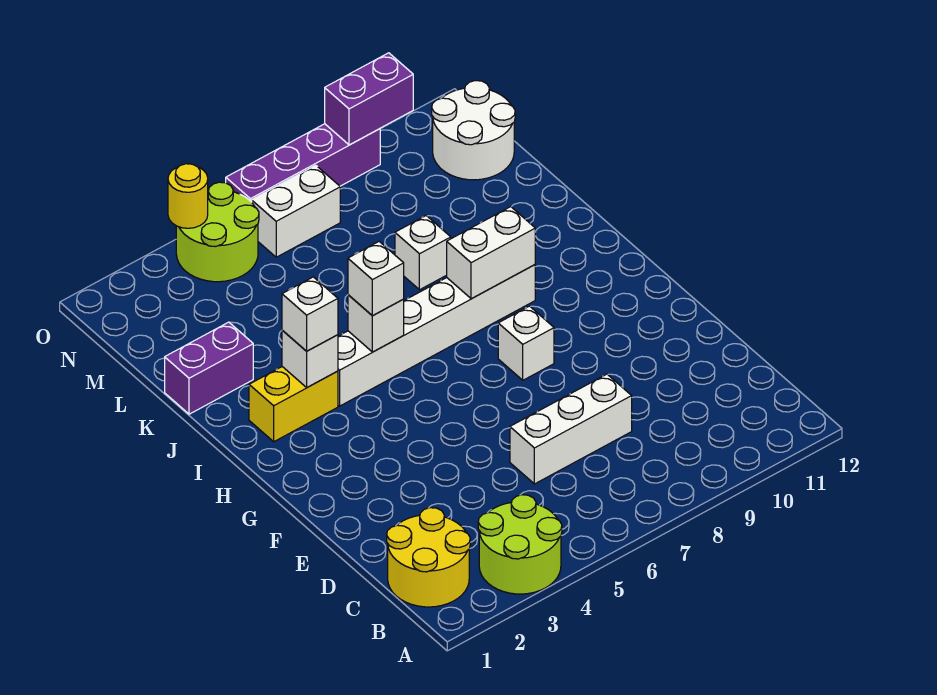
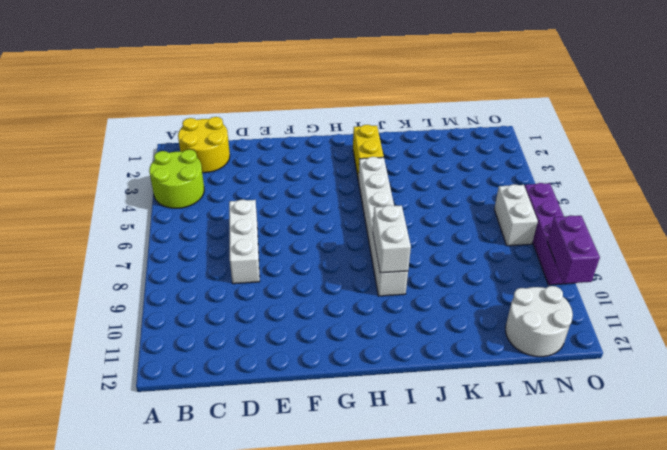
none -> white brick G8 level 1
none -> purple brick K1:K2 level 1
none -> white brick K8 level 1

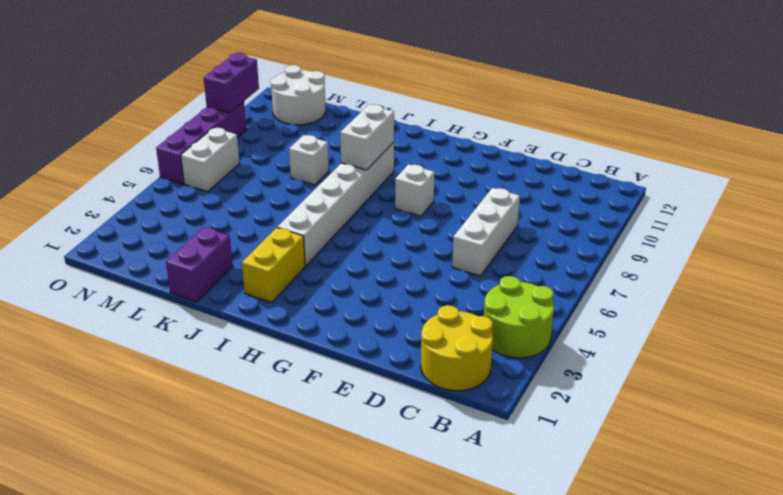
none -> lime round brick N4:O5 level 1
none -> white brick I3 level 2
none -> white brick I5 level 2

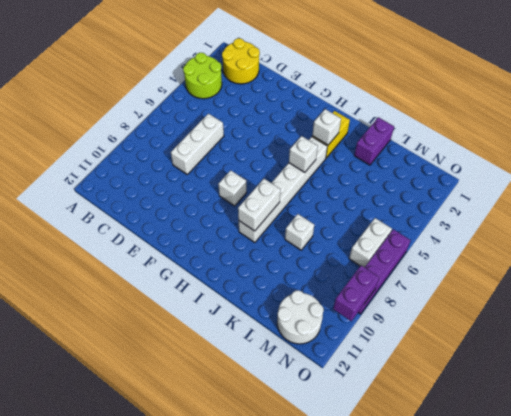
none -> lime round brick N4:O5 level 1
none -> yellow round brick O4 level 2
none -> white brick I3 level 3

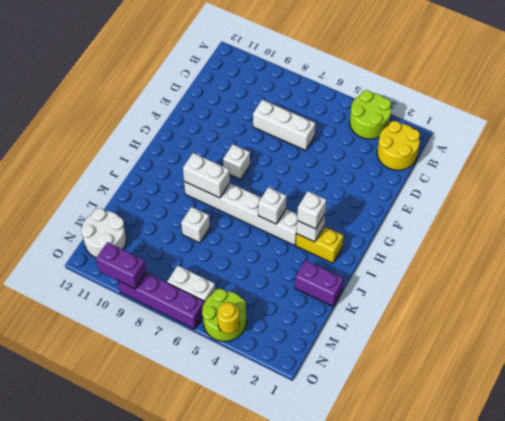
none -> white brick I5 level 3

